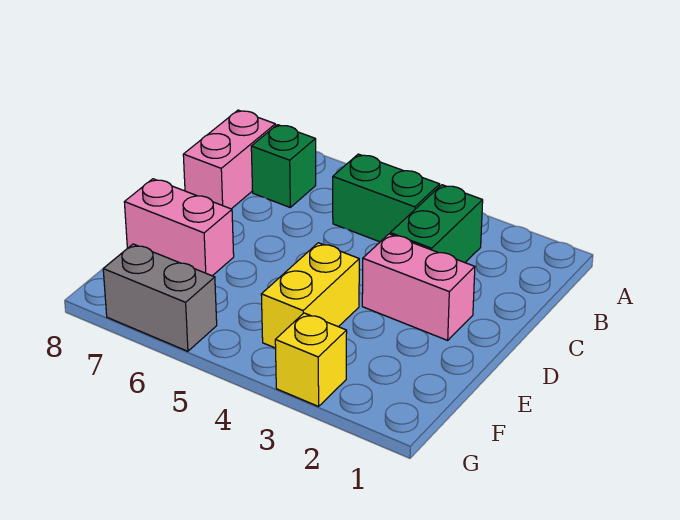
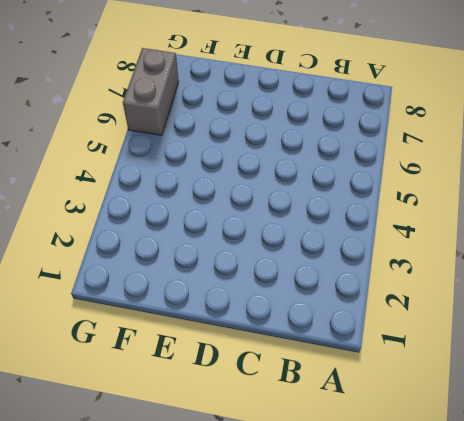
none -> green brick B3:C3 level 1
none -> green brick B4:B5 level 1

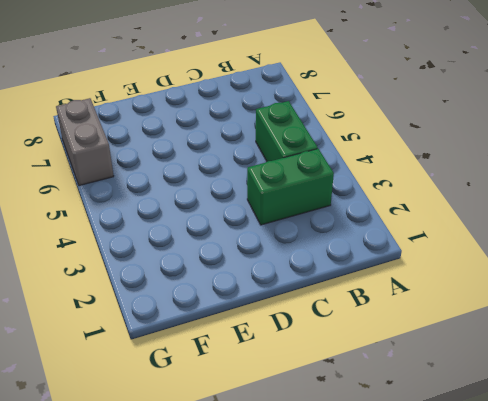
none -> green brick B7 level 1
none -> pink brick B8:C8 level 1

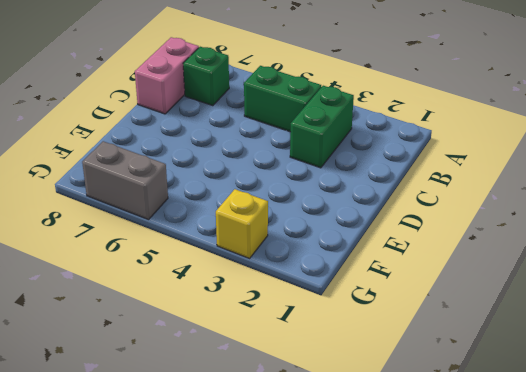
none -> pink brick D2:D3 level 1
none -> yellow brick E4:F4 level 1

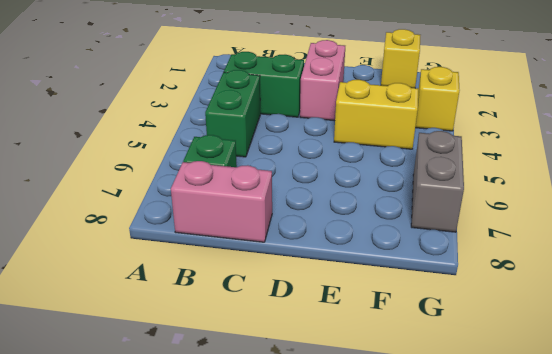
yellow brick F1 level 1 -> none
none -> pink brick E7:E8 level 1

